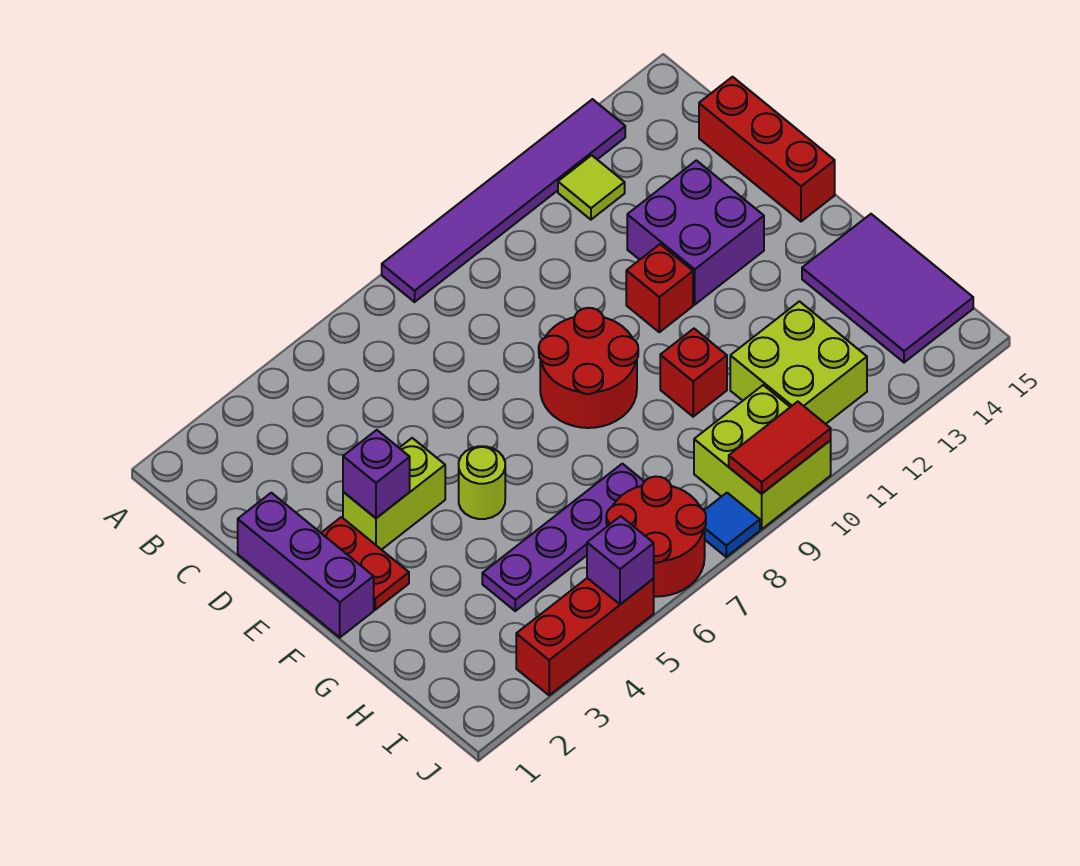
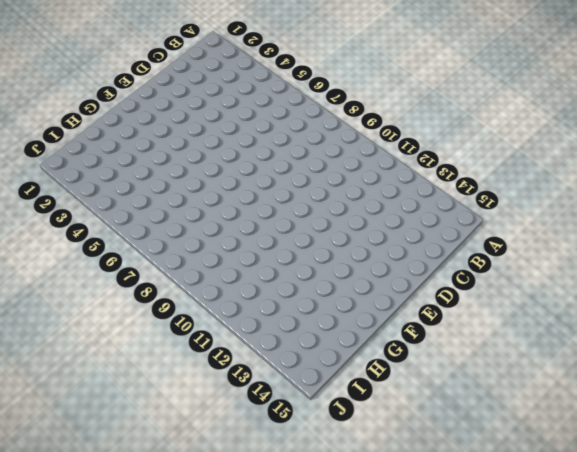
none -> purple tile A8:A13 level 1
none -> lime tile B12 level 1
none -> red brick C15:E15 level 1

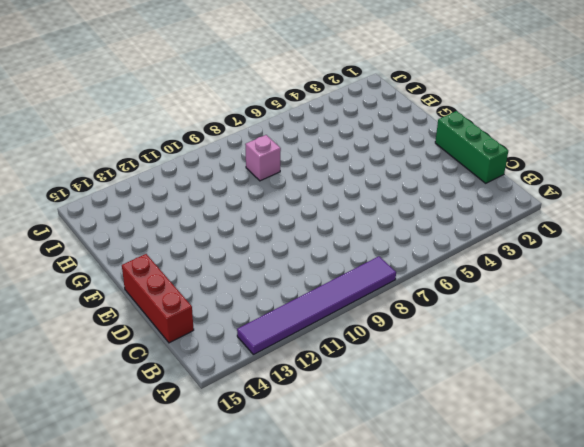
green brick C1:E1 level 1 -> purple brick D1:F1 level 1
pink brick H8 level 1 -> none
none -> lime tile B12 level 1
none -> purple brick D12:E13 level 1
none -> red plate E2:F2 level 1

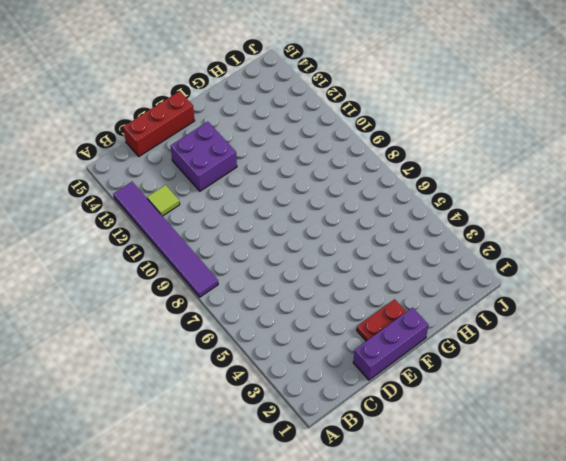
none -> lime brick E3:E4 level 1
none -> red round brick E8:F9 level 1
none -> red brick E11 level 1

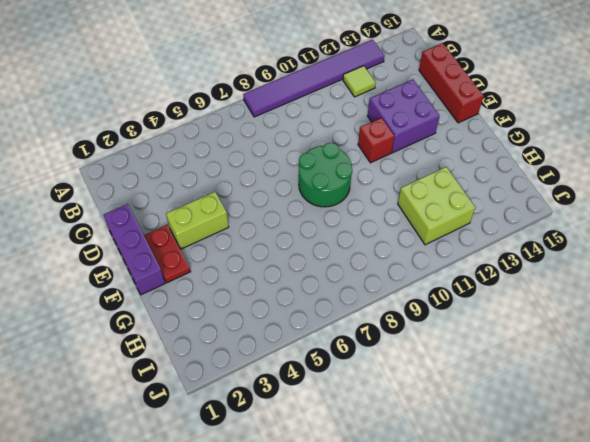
green round brick E8:F9 level 1 -> red round brick E8:F9 level 1
none -> lime round brick F5 level 1
none -> red brick G10 level 1
none -> purple tile G14:I15 level 1

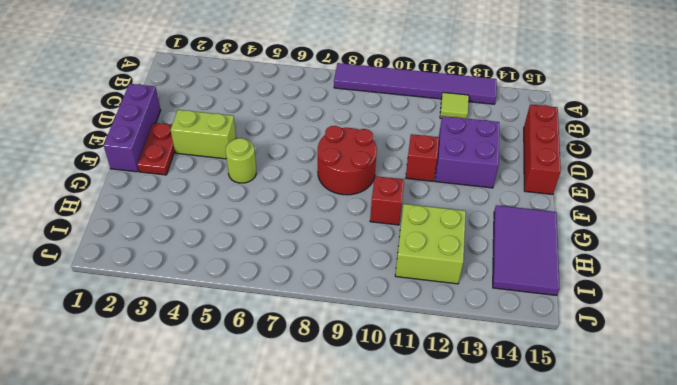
none -> purple plate H4:H7 level 1
none -> red round brick I6:J7 level 1
none -> lime brick I9:J10 level 1

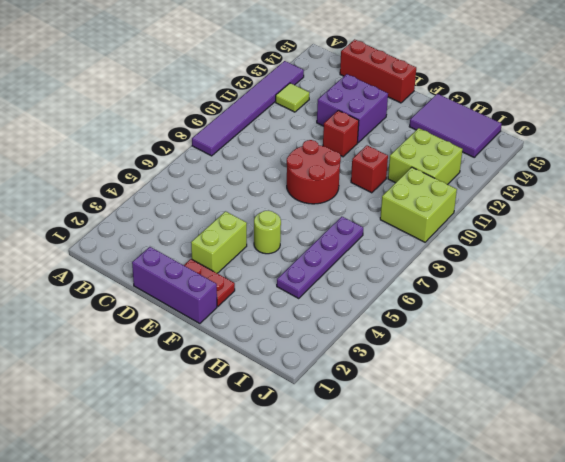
none -> red round brick I6:J7 level 1
none -> red brick J3:J5 level 1
none -> blue tile J8 level 1

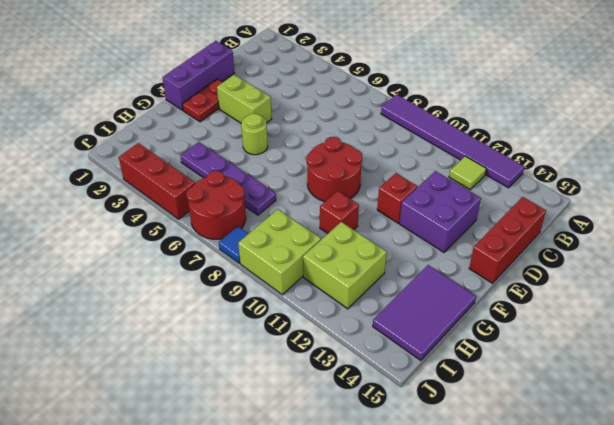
none -> purple brick E3 level 2
none -> purple brick J5 level 2
none -> red tile J9:J10 level 2

